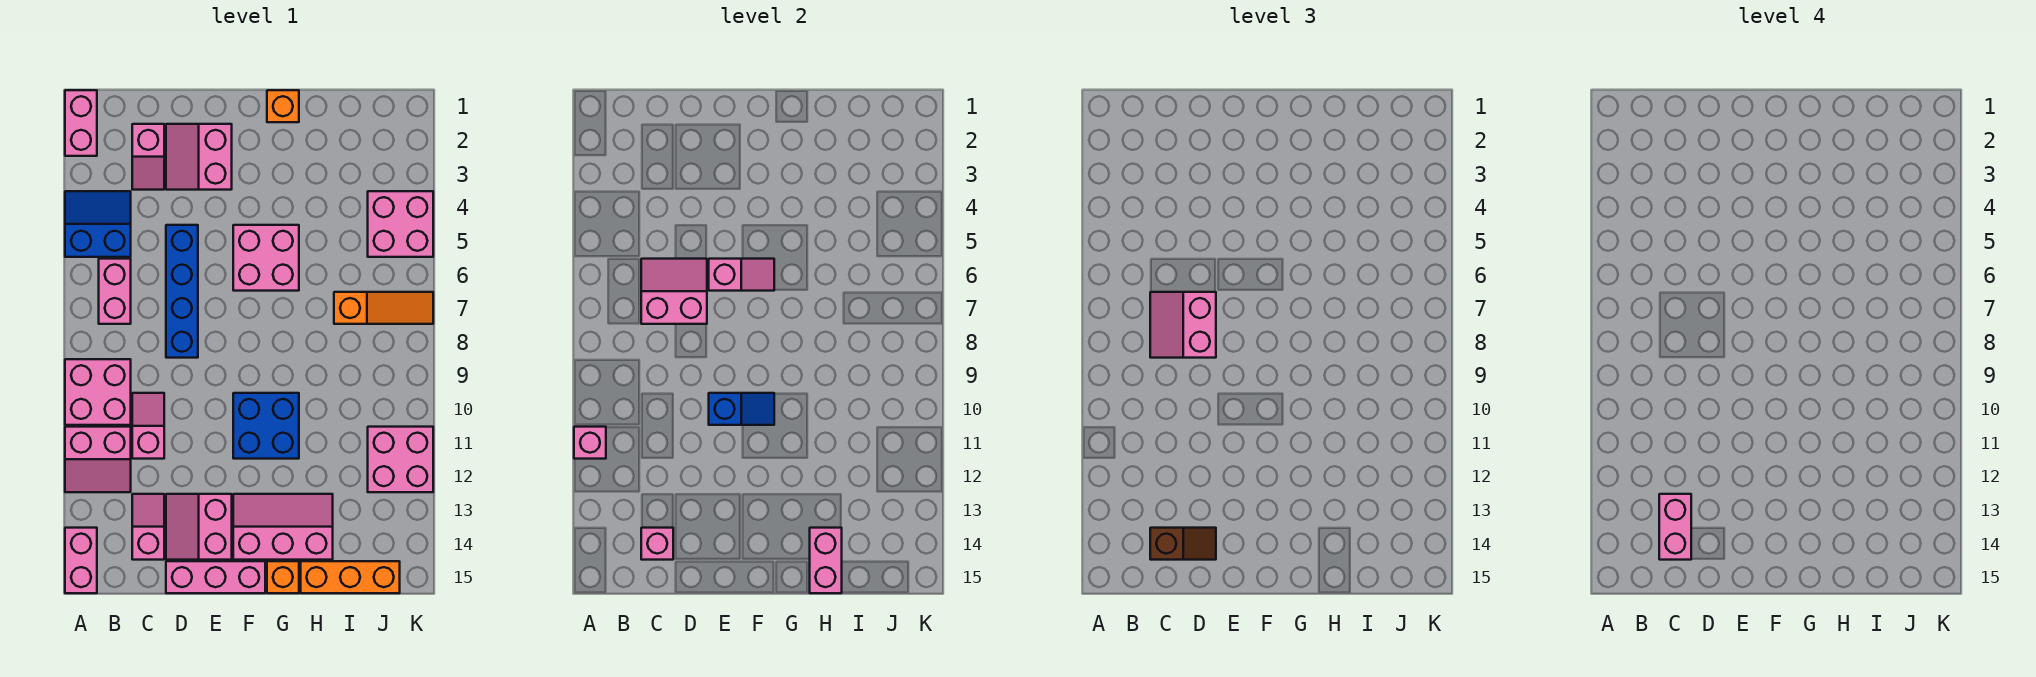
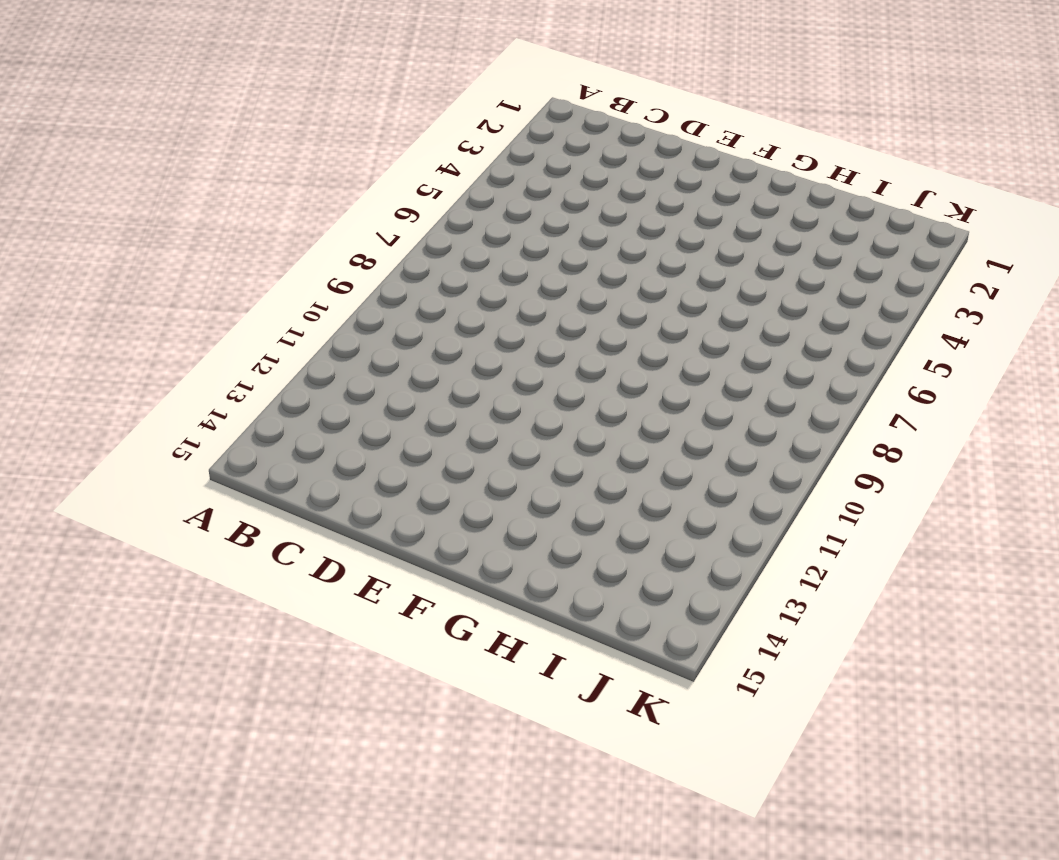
none -> pink brick A1:A2 level 1
none -> blue slope A4:B5 level 1 top 5
none -> pink brick A9:B10 level 1
none -> pink slope A11:B12 level 1 top 11

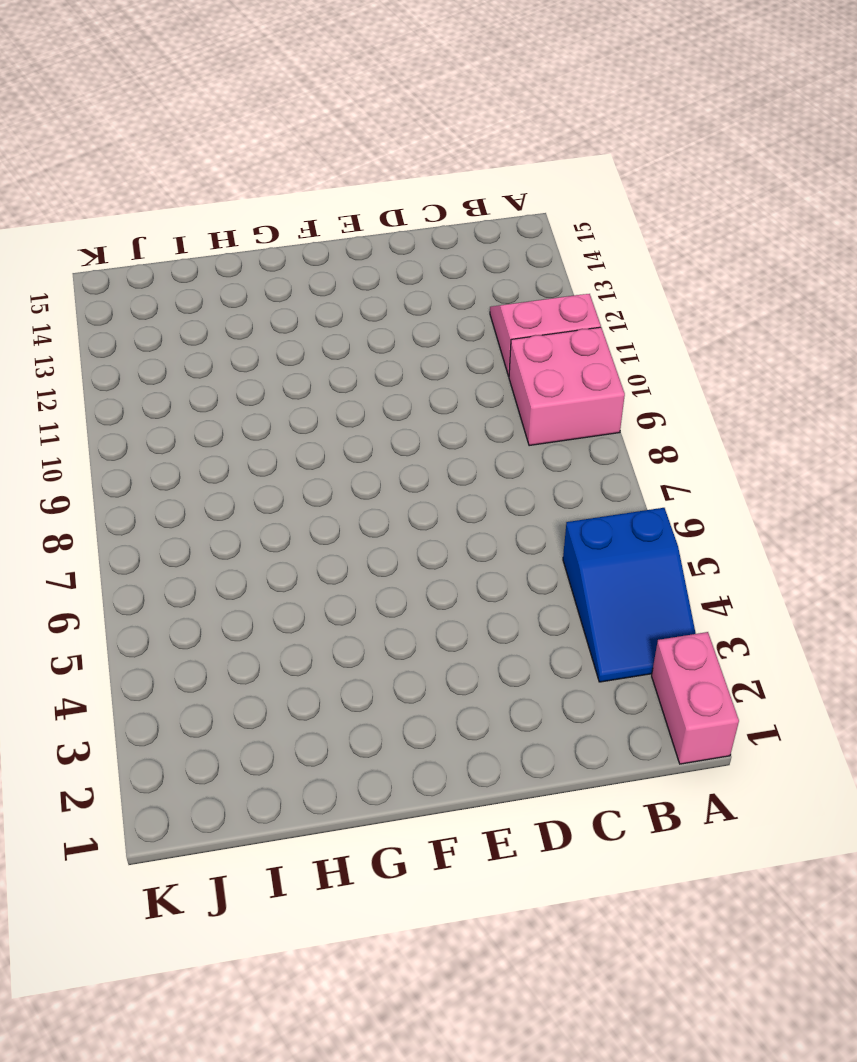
blue slope A3:B5 level 1 top 5 -> blue slope A4:B5 level 1 top 5
none -> pink brick A14:A15 level 1
none -> pink brick B6:B7 level 1
none -> pink slope C2:C3 level 1 top 2
none -> pink slope C10:C11 level 1 top 11

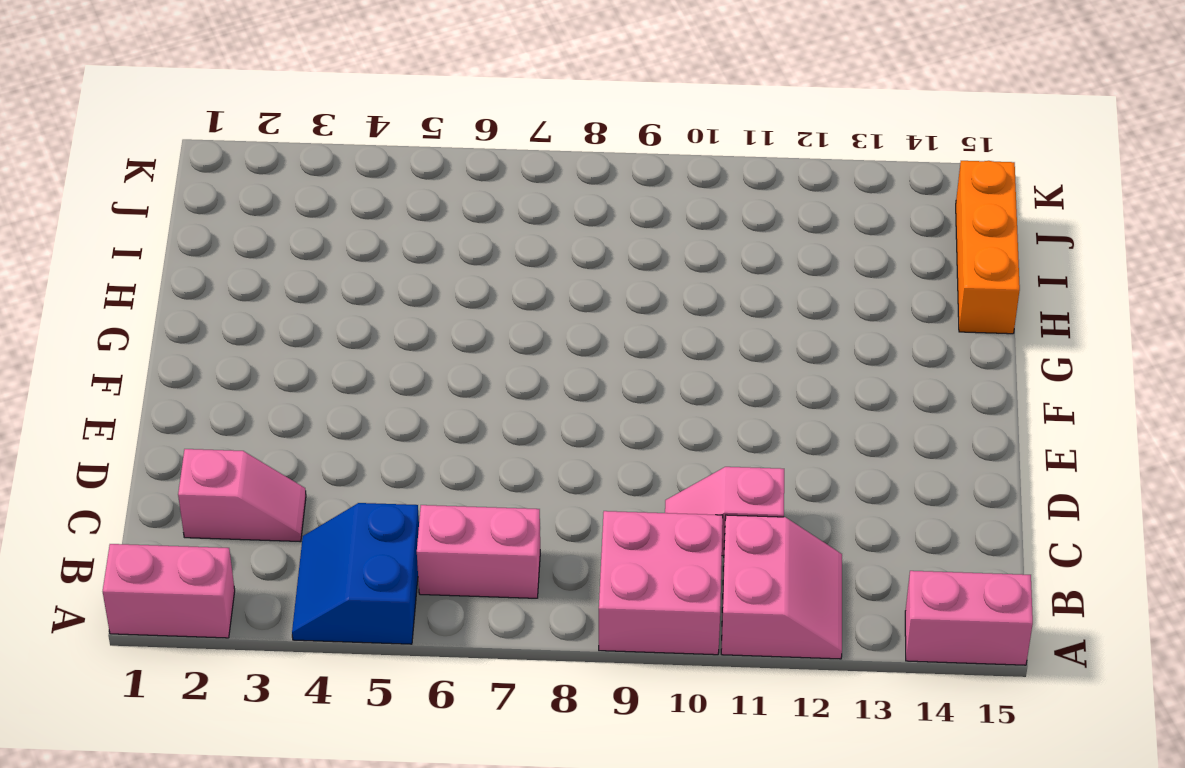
none -> pink slope C13:C14 level 1 top 14
none -> pink slope D2:E3 level 1 top E
none -> blue brick D5:D8 level 1
none -> pink slope D13:E14 level 1 top E

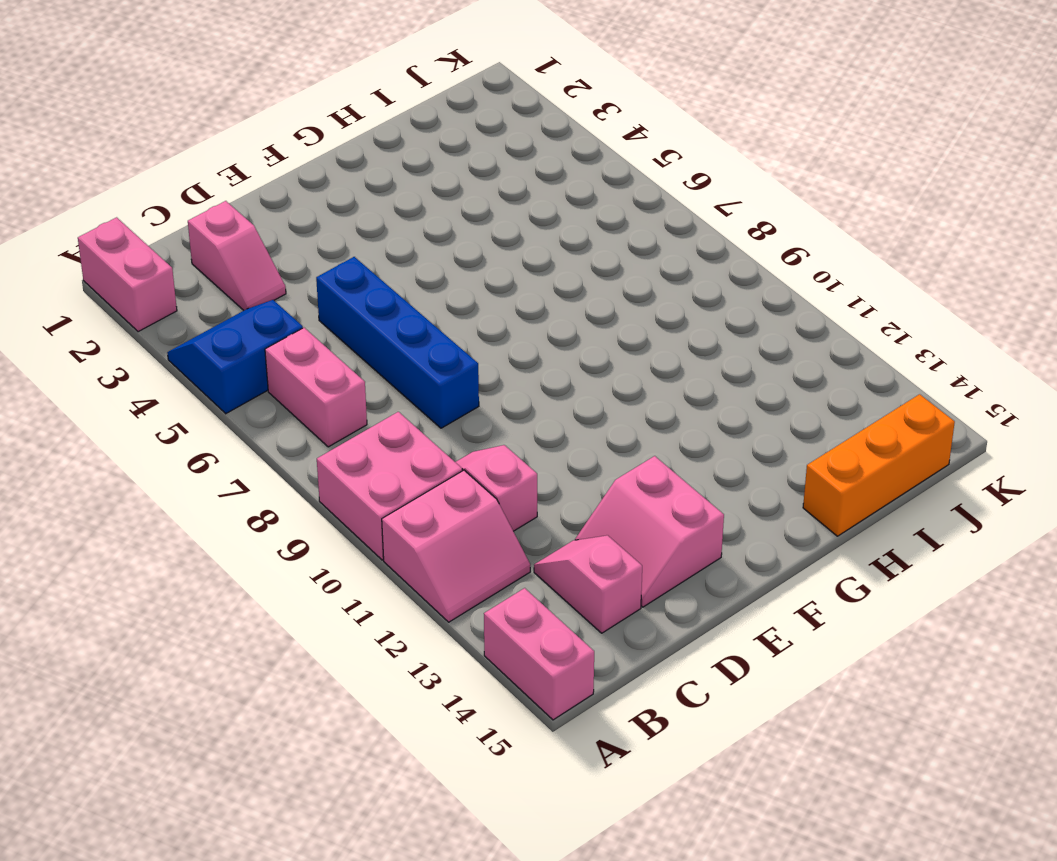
none -> pink slope D2:E3 level 1 top E
none -> pink brick D15:F15 level 1
none -> pink brick F5:G6 level 1
none -> blue brick F10:G11 level 1

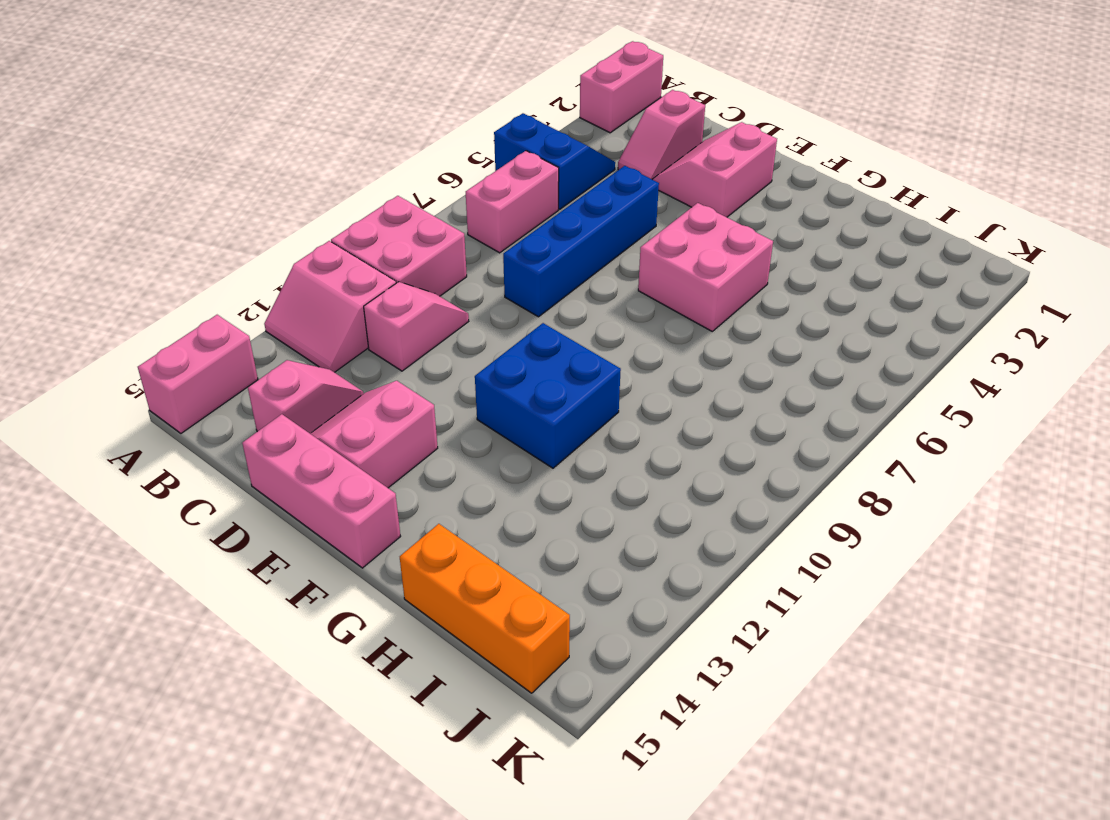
none -> pink slope F13:H14 level 1 top 14
none -> orange brick G1 level 1
none -> orange brick G15 level 1
none -> orange slope I7:K7 level 1 top I

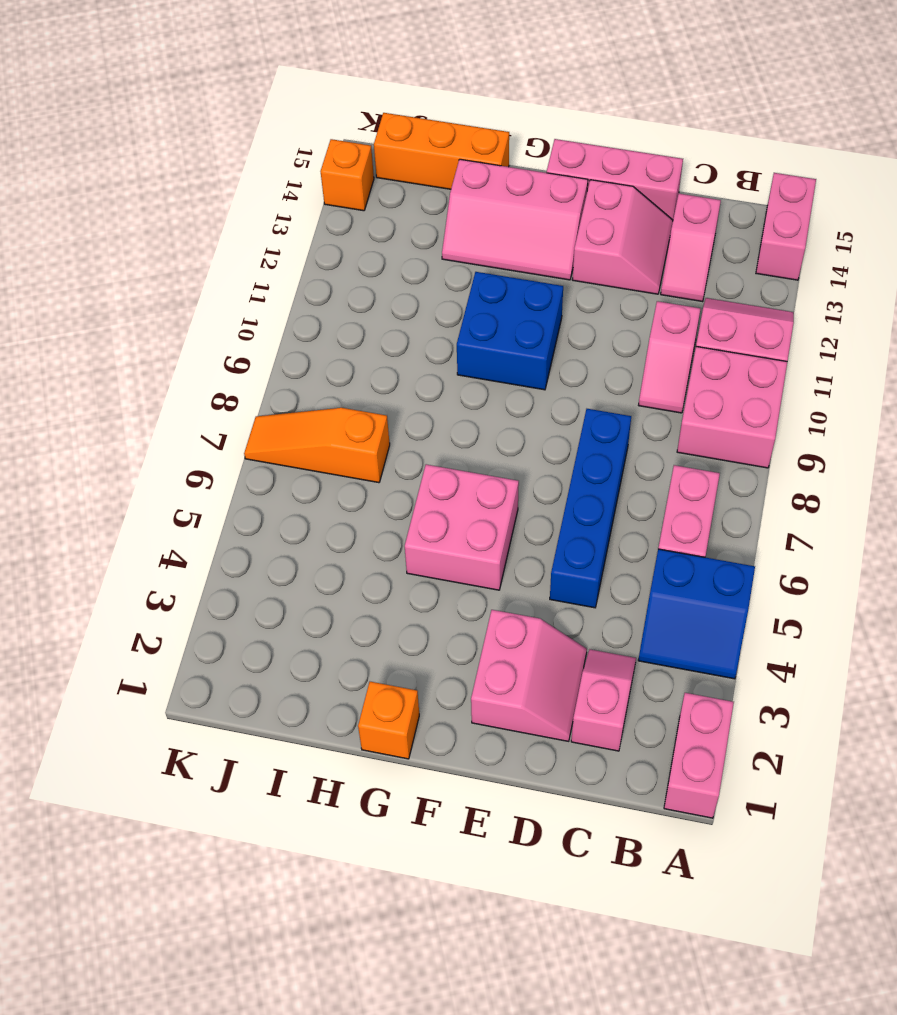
orange brick K14 level 1 -> orange brick G15 level 1
none -> pink brick J4:K5 level 1
none -> pink brick J11:K12 level 1
none -> pink brick A11 level 2
none -> pink slope C6:D7 level 2 top 7

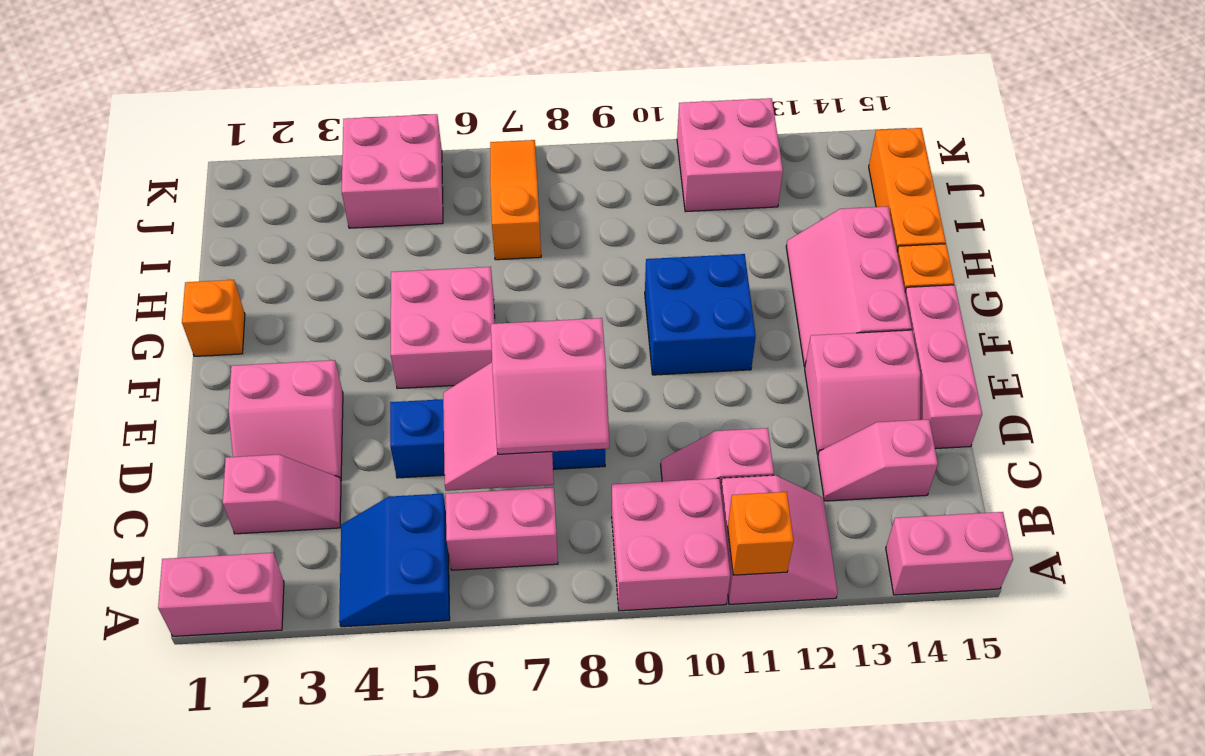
orange brick A11 level 2 -> pink brick A11 level 2
none -> pink brick C14 level 2
none -> pink slope E6:F6 level 2 top E
none -> blue slope E10:F10 level 2 top E
none -> pink brick H14:H15 level 2

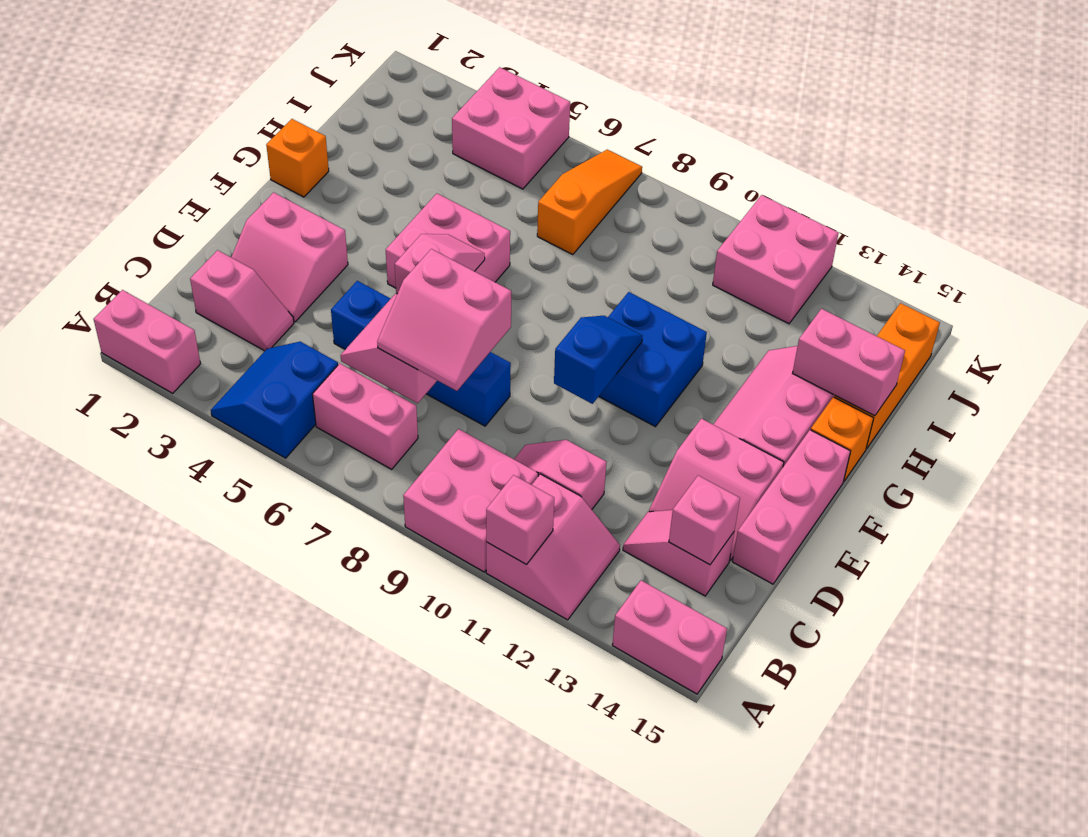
none -> brown slope C14:D14 level 3 top C
none -> pink brick C13:C14 level 4

